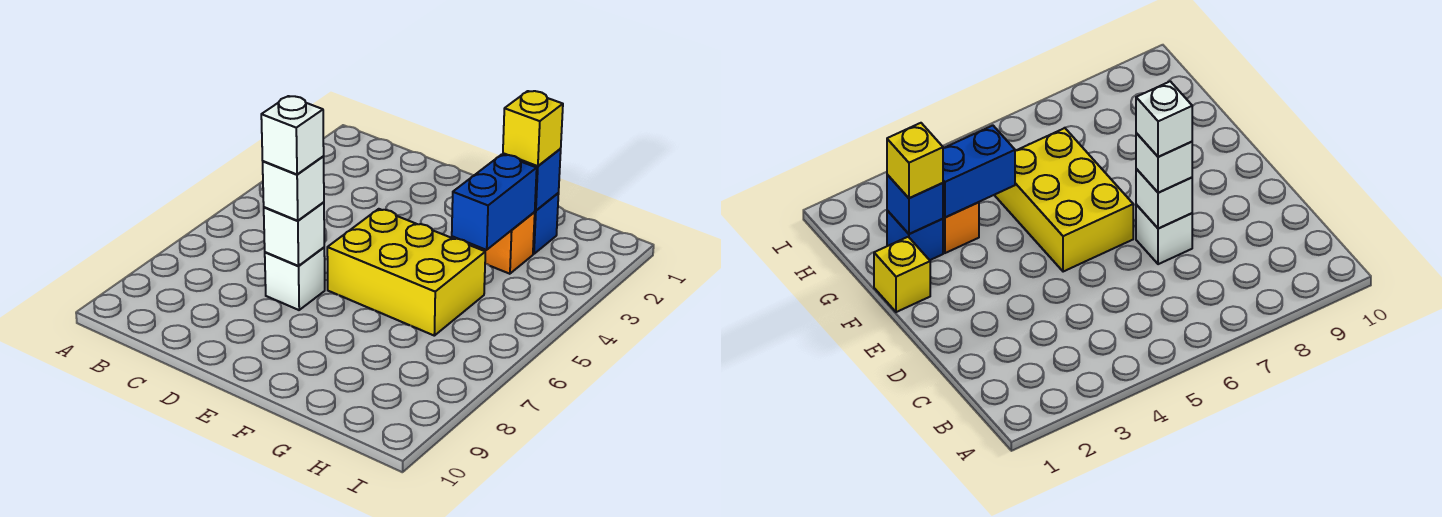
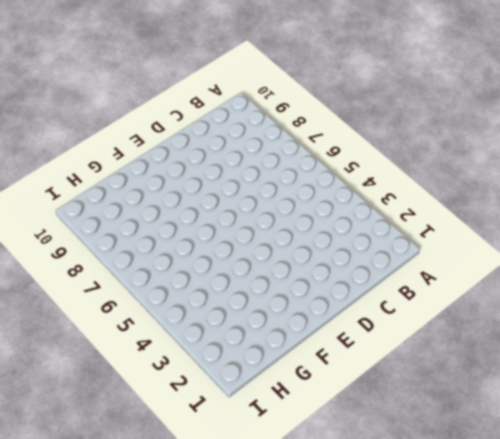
none -> white brick D7 level 1
none -> yellow brick E5:G6 level 1

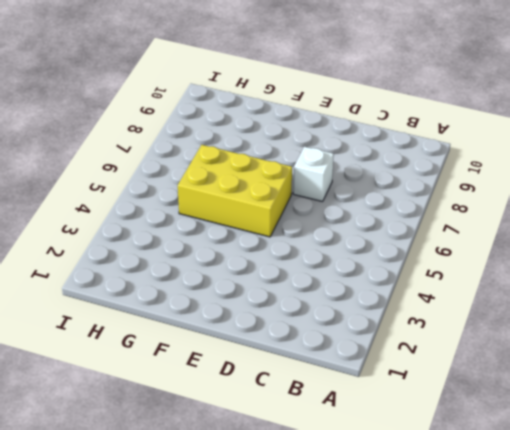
none -> yellow brick F1 level 1
none -> blue brick G2 level 1

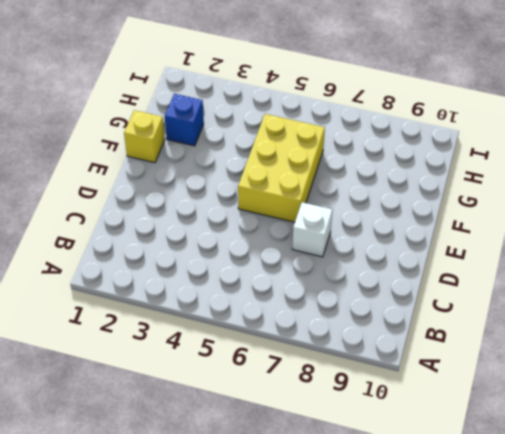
none -> orange brick G3 level 1
none -> white brick D7 level 2

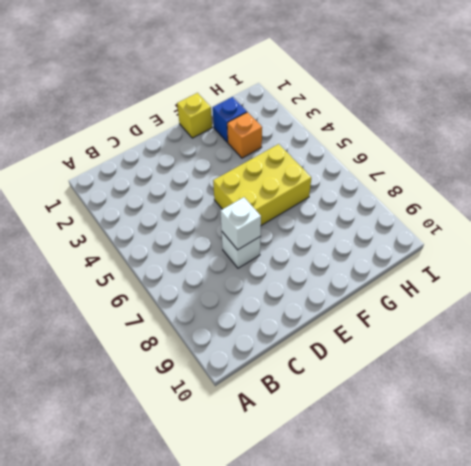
none -> blue brick G2 level 2
none -> blue brick G3:G4 level 2

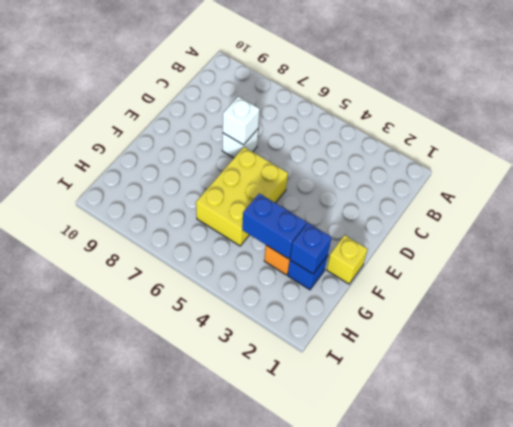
none -> white brick D7 level 3
none -> yellow brick G2 level 3

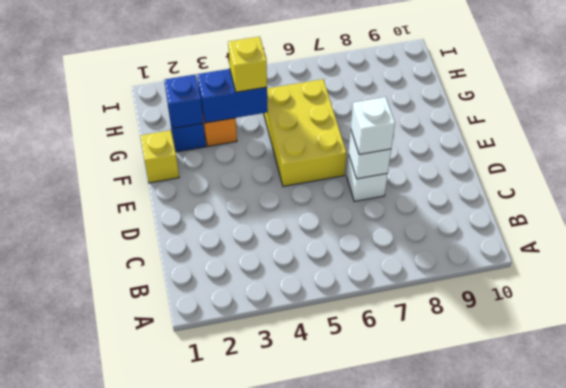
yellow brick G4 level 3 -> yellow brick G2 level 3
none -> white brick D7 level 4

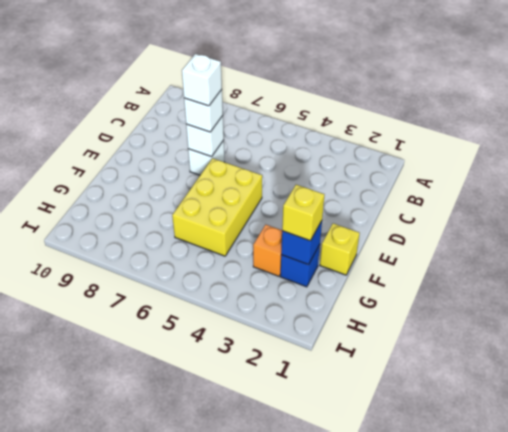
none -> blue brick G3:G4 level 2

